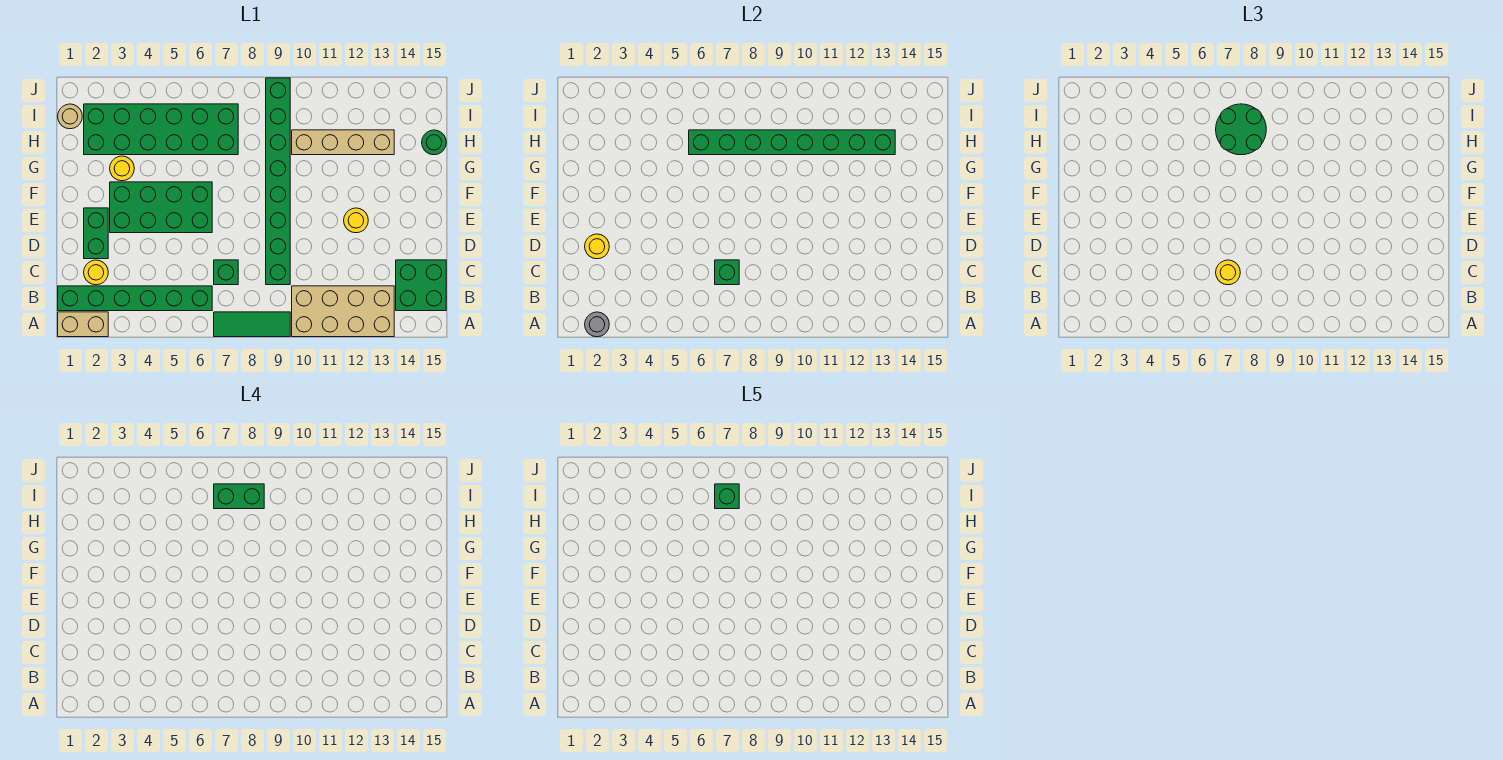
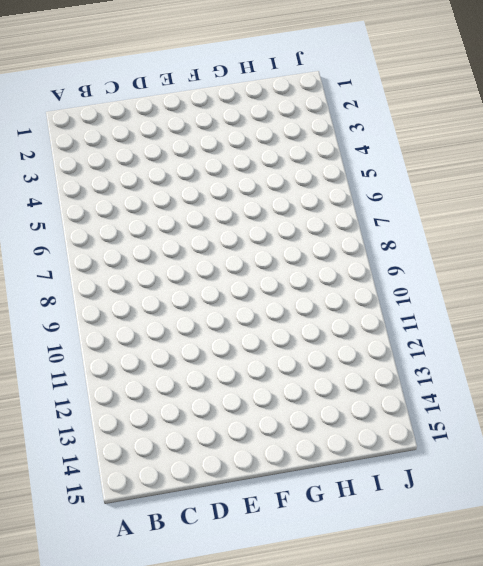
none -> tan brick A1:A2 level 1
none -> green tile A7:A9 level 1
none -> tan brick A10:B13 level 1

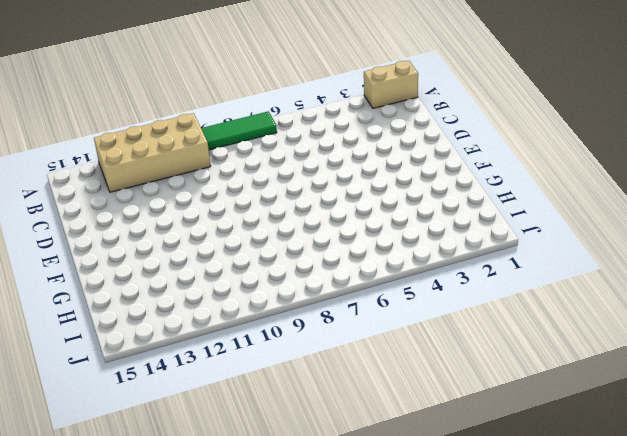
none -> green brick B1:B6 level 1
none -> green brick B14:C15 level 1
none -> yellow round brick C2 level 1

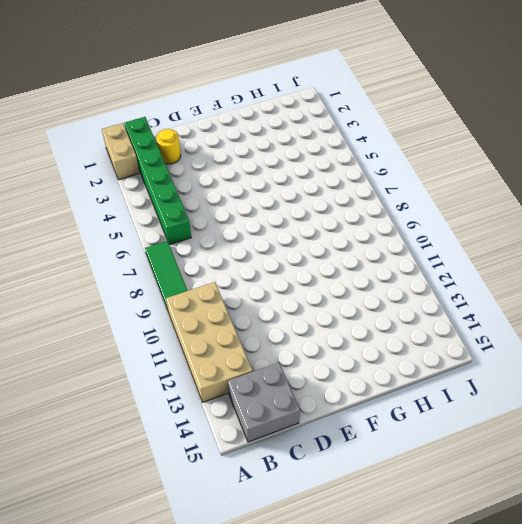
grey brick B14:C15 level 1 -> green brick B14:C15 level 1
none -> green brick C7 level 1
none -> green brick C9:J9 level 1
none -> green brick D2:E2 level 1

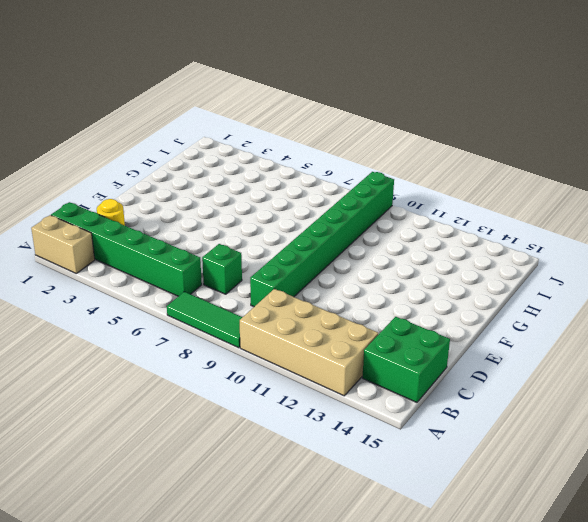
none -> green brick D2:E2 level 1
none -> green brick E3:F6 level 1
none -> yellow round brick E12 level 1

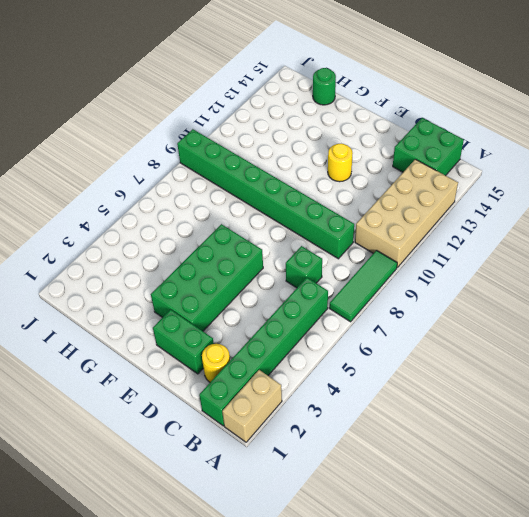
none -> yellow round brick G3 level 1
none -> green brick H2:I7 level 1
none -> tan brick H10:H13 level 1

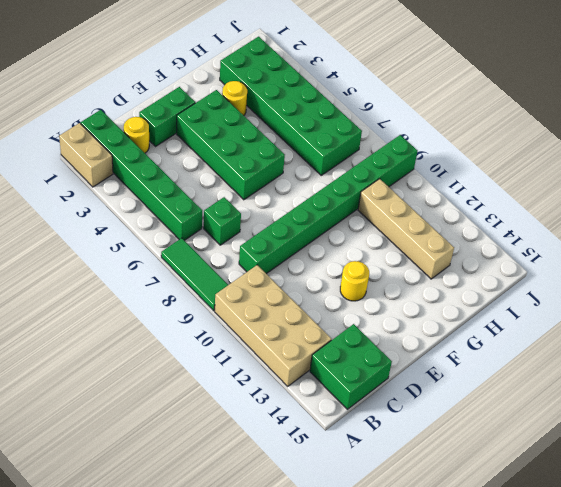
none -> green round brick H15 level 1
none -> tan round brick I1 level 1
none -> grey round brick A2 level 2

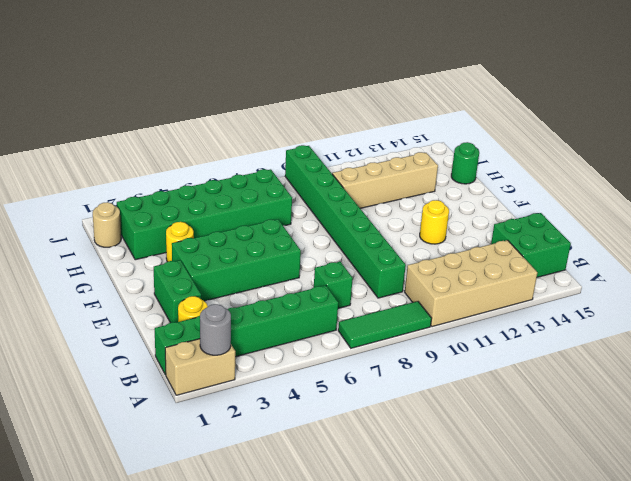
none -> green brick C7 level 2
none -> yellow round brick D2 level 2
none -> green brick H6:H13 level 2

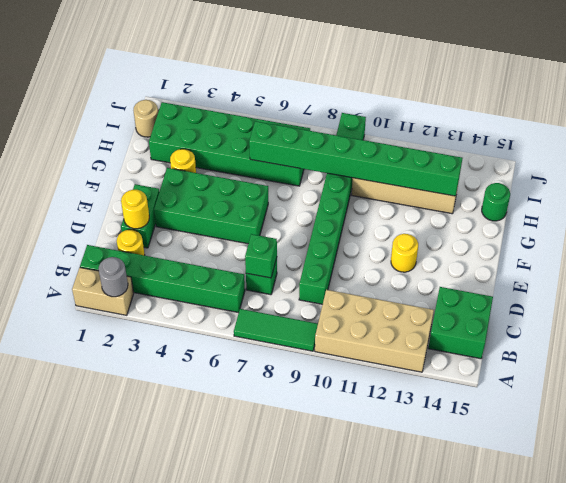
none -> yellow round brick C7 level 3
none -> green round brick H7:I8 level 3
none -> green brick I7:I8 level 4

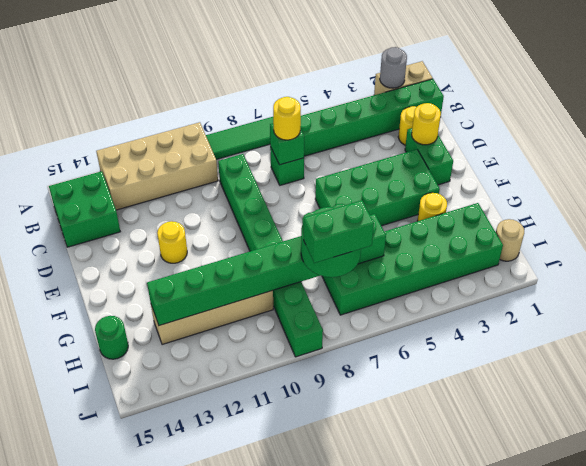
none -> green brick I7 level 5

